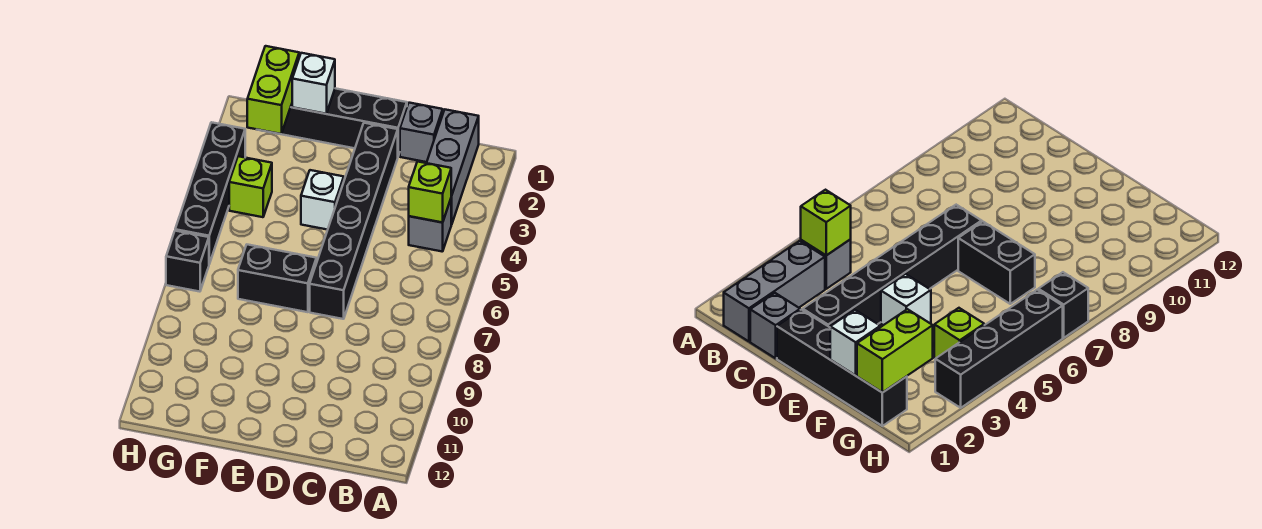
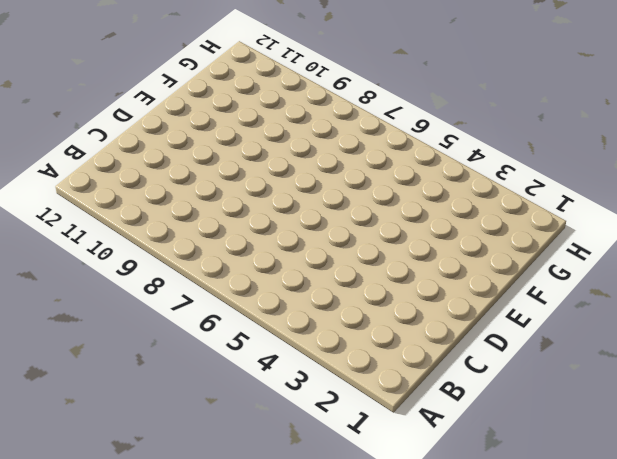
none -> grey brick B1:B3 level 1
none -> grey brick B4 level 1
none -> grey brick C1 level 1

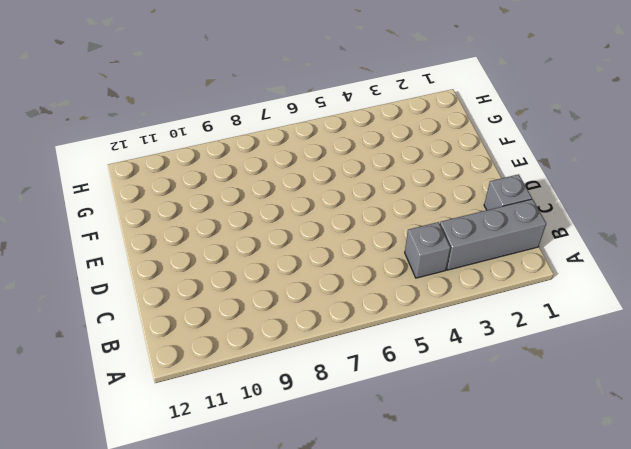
none -> black brick D1:G1 level 1
none -> black brick D2:D7 level 1
none -> white brick E4 level 1

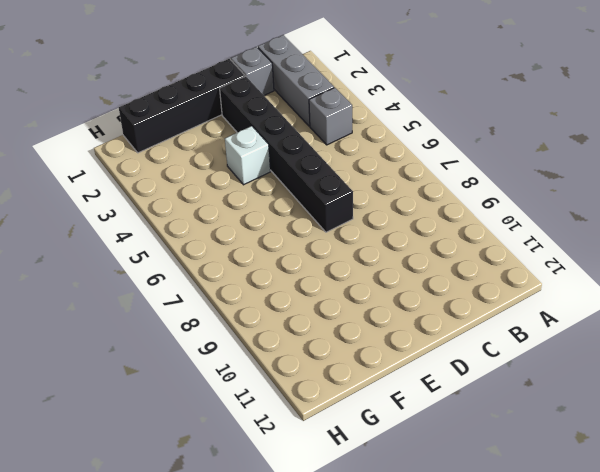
none -> black brick E7:F7 level 1
none -> lime brick G4 level 1
none -> black brick H3:H6 level 1

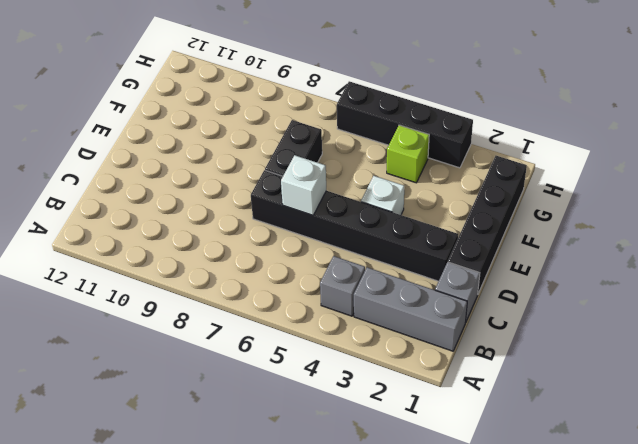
white brick D6 level 2 -> white brick F1 level 2
none -> black brick H7 level 1
none -> lime brick B4 level 2
none -> lime brick G1:G2 level 2

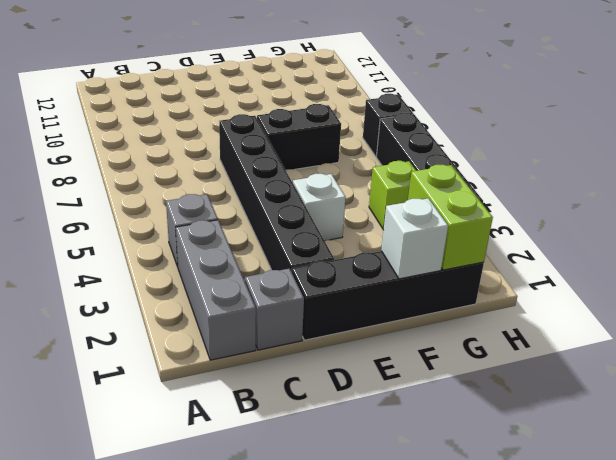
none -> lime brick B4 level 2

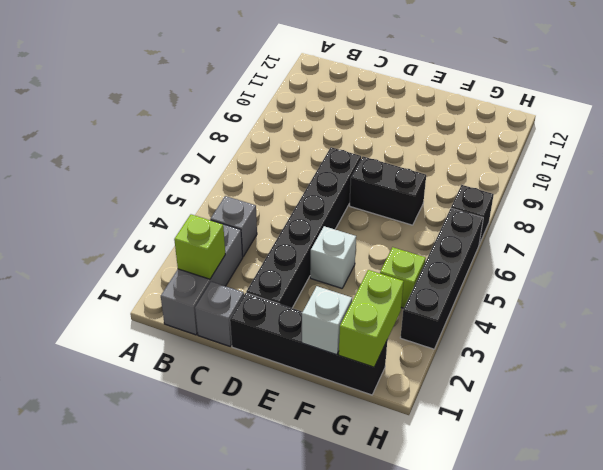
lime brick B2 level 2 -> lime brick B4 level 2

